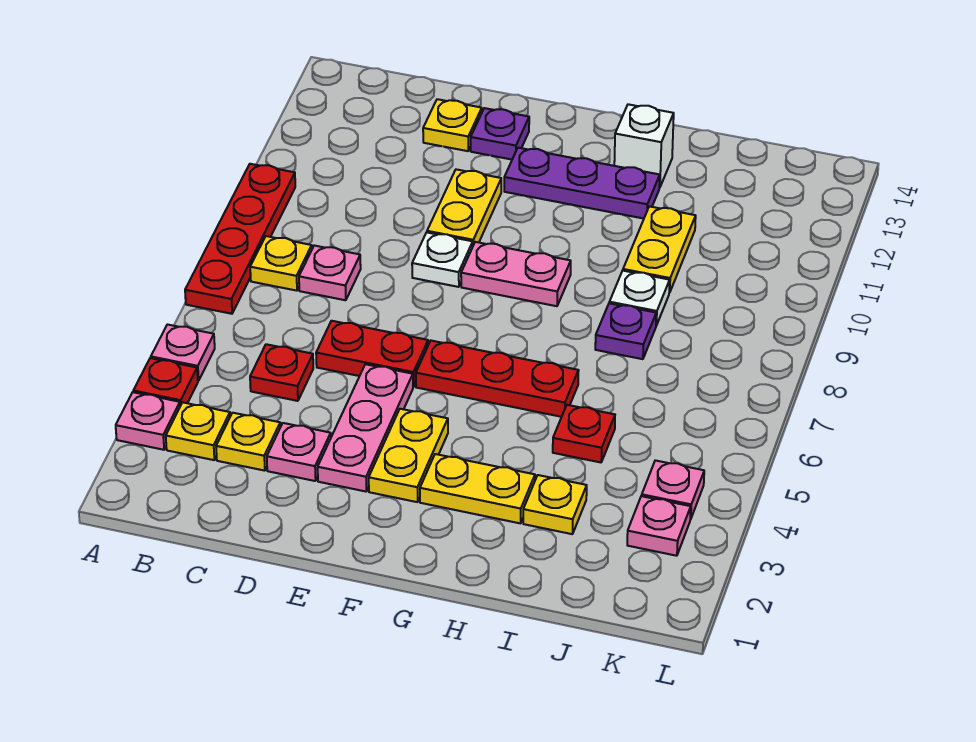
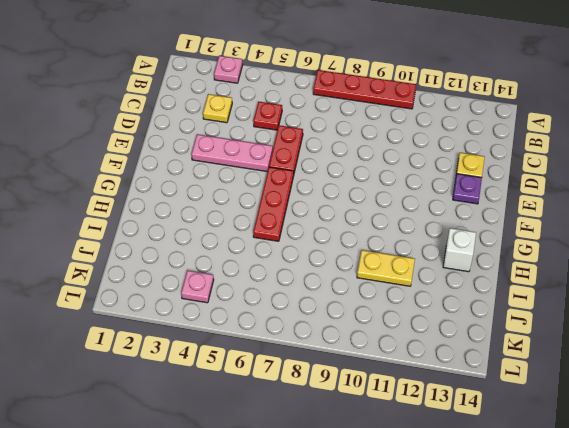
none -> red plate A4 level 1
none -> pink plate A5 level 1
none -> yellow plate B3 level 1

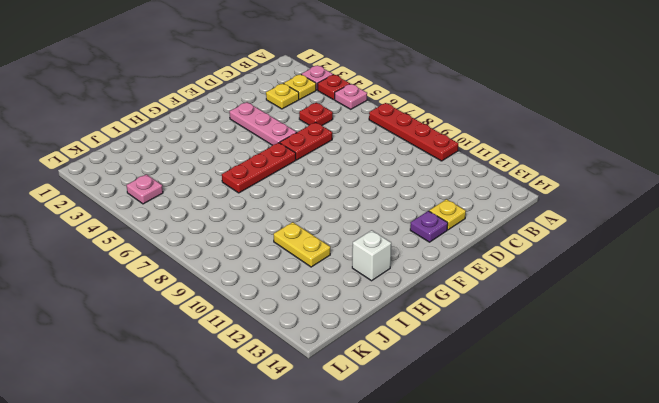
none -> yellow plate B8 level 1
none -> pink plate C8 level 1
none -> pink plate D3 level 1

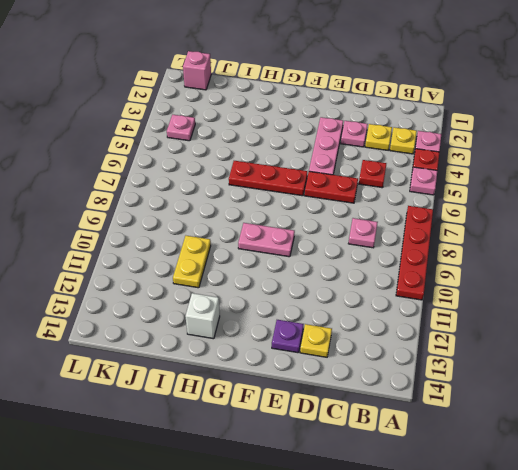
pink brick K1 level 1 -> none
none -> yellow plate B8 level 1
none -> white plate E9 level 1
none -> yellow plate E10:E11 level 1

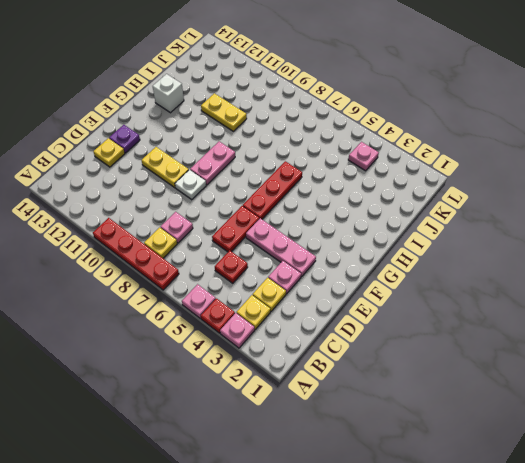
none -> yellow plate F3:F4 level 1
none -> purple plate F12:H12 level 1
none -> yellow plate G3:H3 level 1

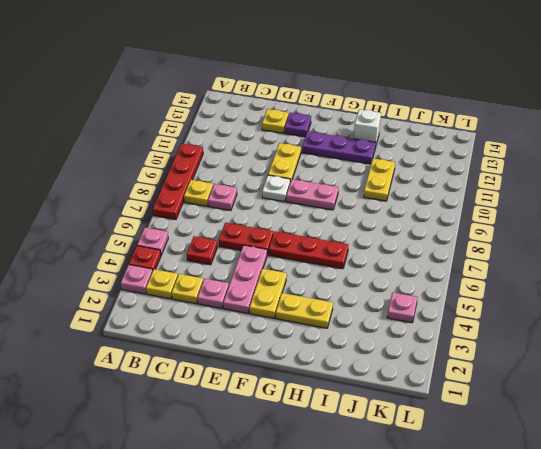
none -> yellow plate I3 level 1
none -> red plate I5 level 1
none -> purple plate I8 level 1

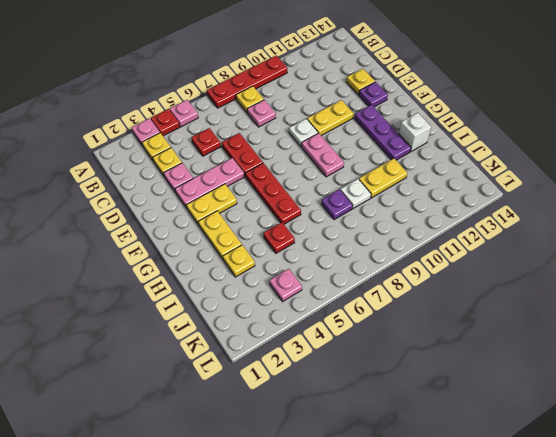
none -> pink plate K3 level 1

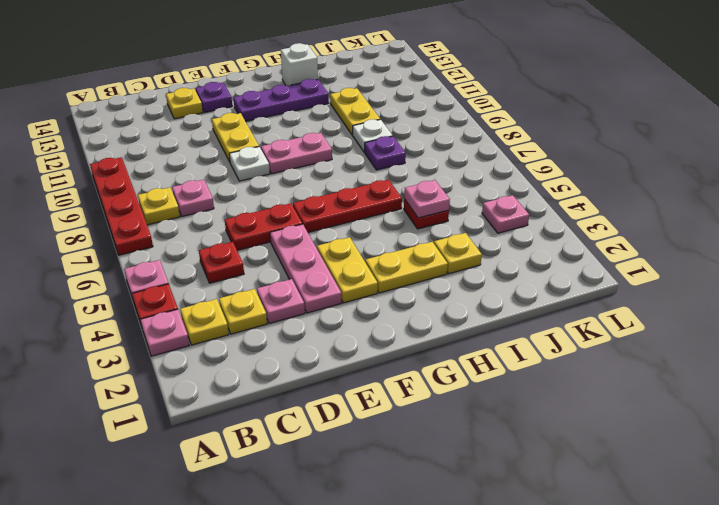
pink plate I5 level 2 -> pink plate K3 level 1

